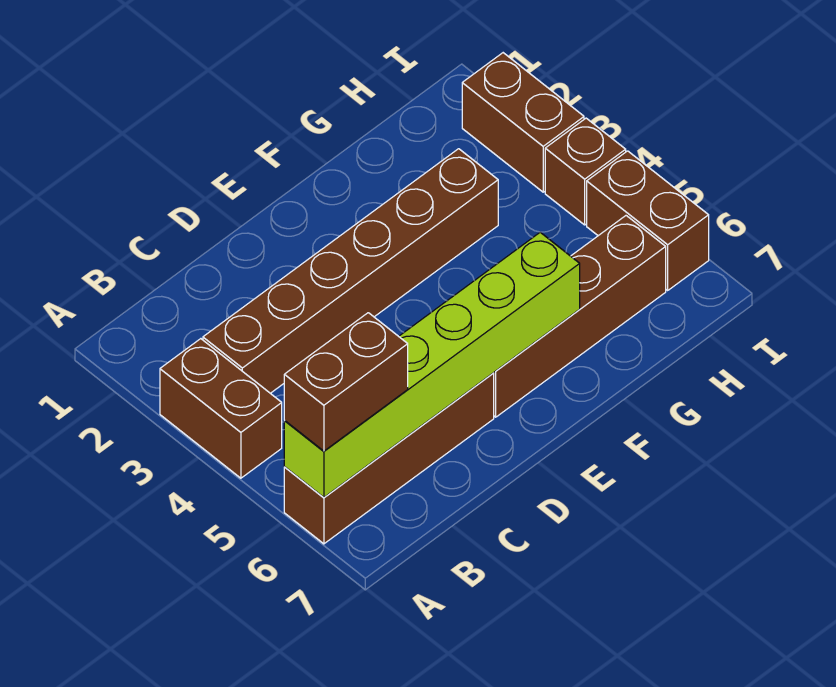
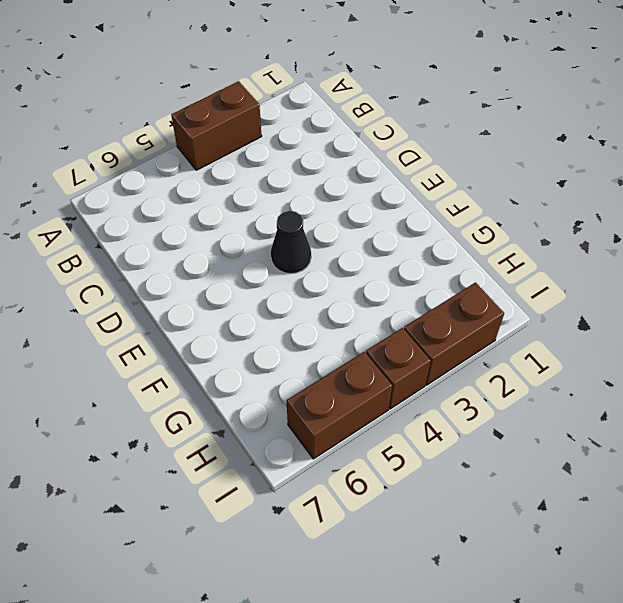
black cone E4 level 1 -> none
none -> brown brick A6:D6 level 1
none -> brown brick B3:G3 level 1

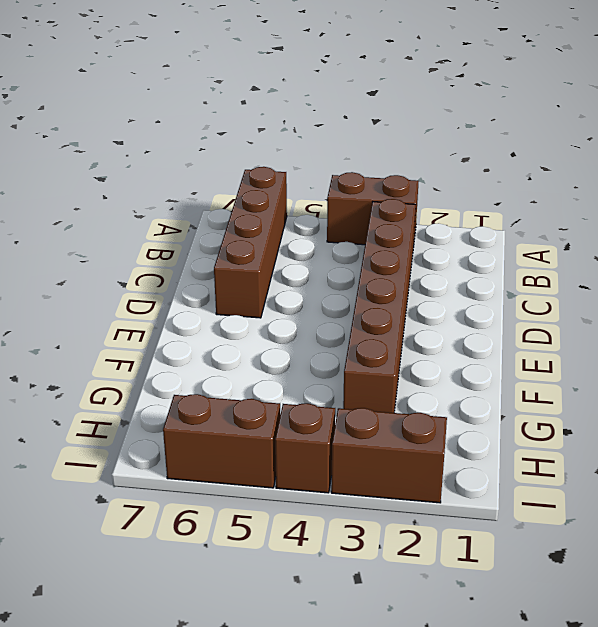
none -> brown brick E6:H6 level 1
none -> lime brick A6:F6 level 2

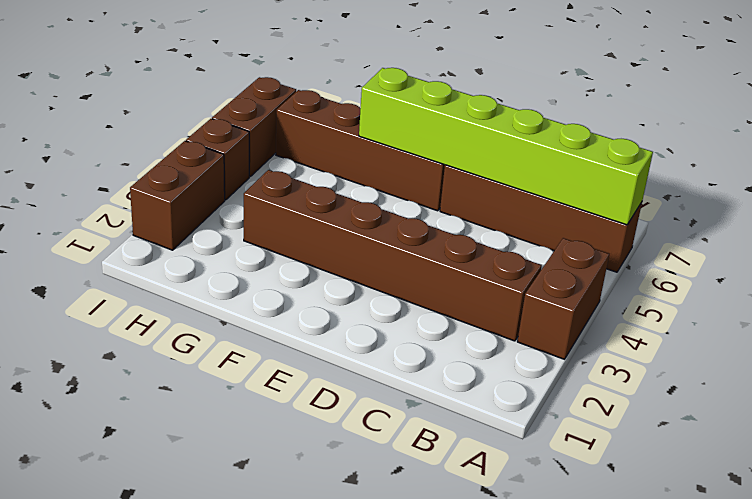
none -> brown brick A6:B6 level 3

